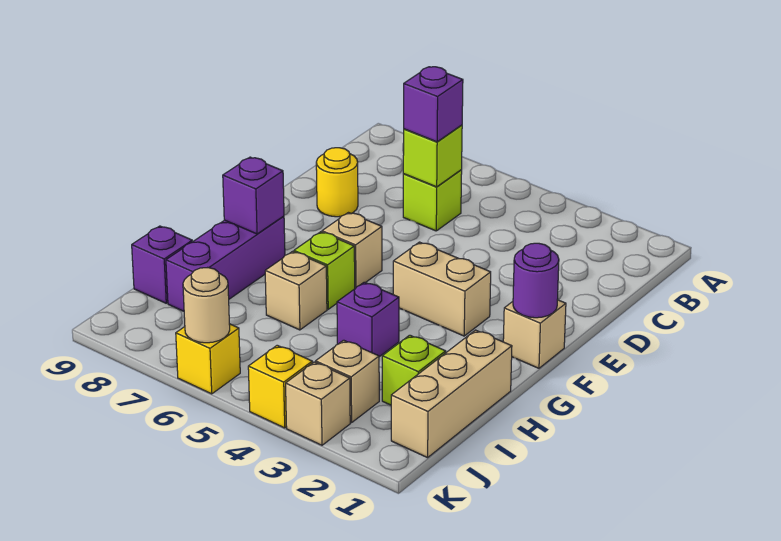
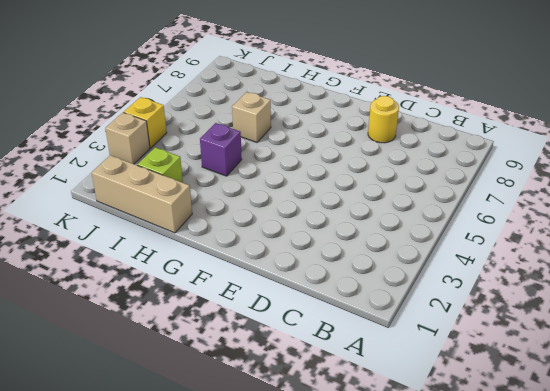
none -> lime brick C6 level 1
none -> tan brick F1 level 1
none -> tan brick F3:F4 level 1

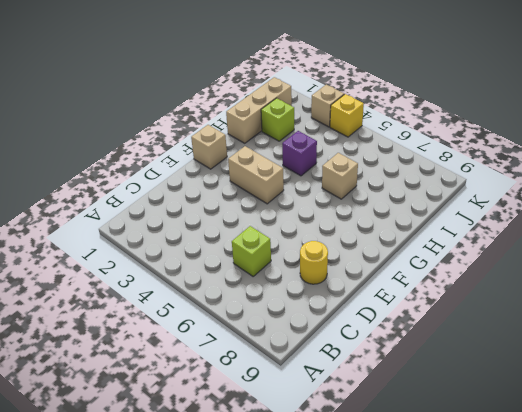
none -> tan brick F6 level 1
none -> lime brick G6 level 1
none -> purple brick G8:I8 level 1

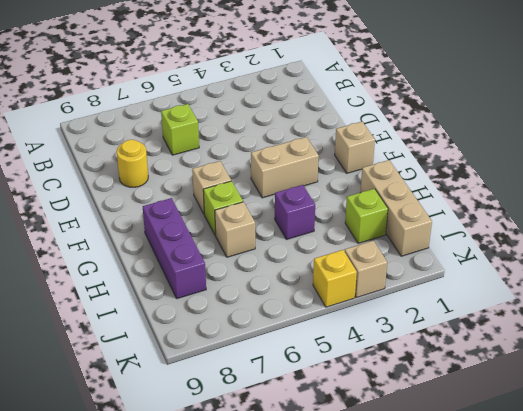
none -> purple brick I9 level 1
none -> tan brick J3 level 1
none -> yellow brick K6 level 1

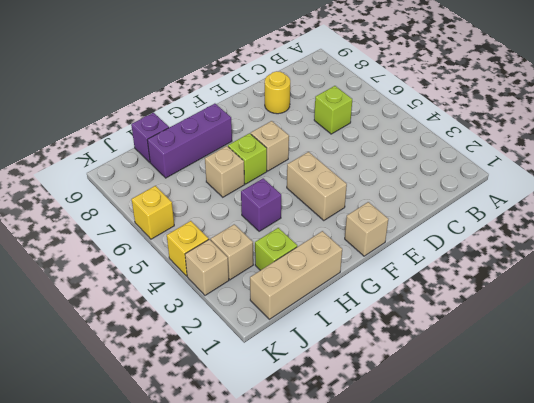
none -> lime brick C6 level 2
none -> purple round brick F1 level 2
none -> purple brick G8 level 2

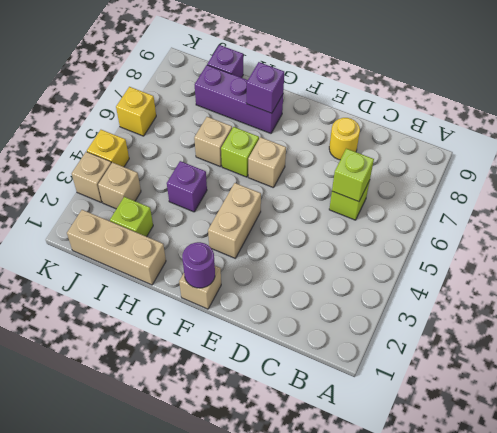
none -> tan round brick K6 level 2
none -> purple brick C6 level 3

